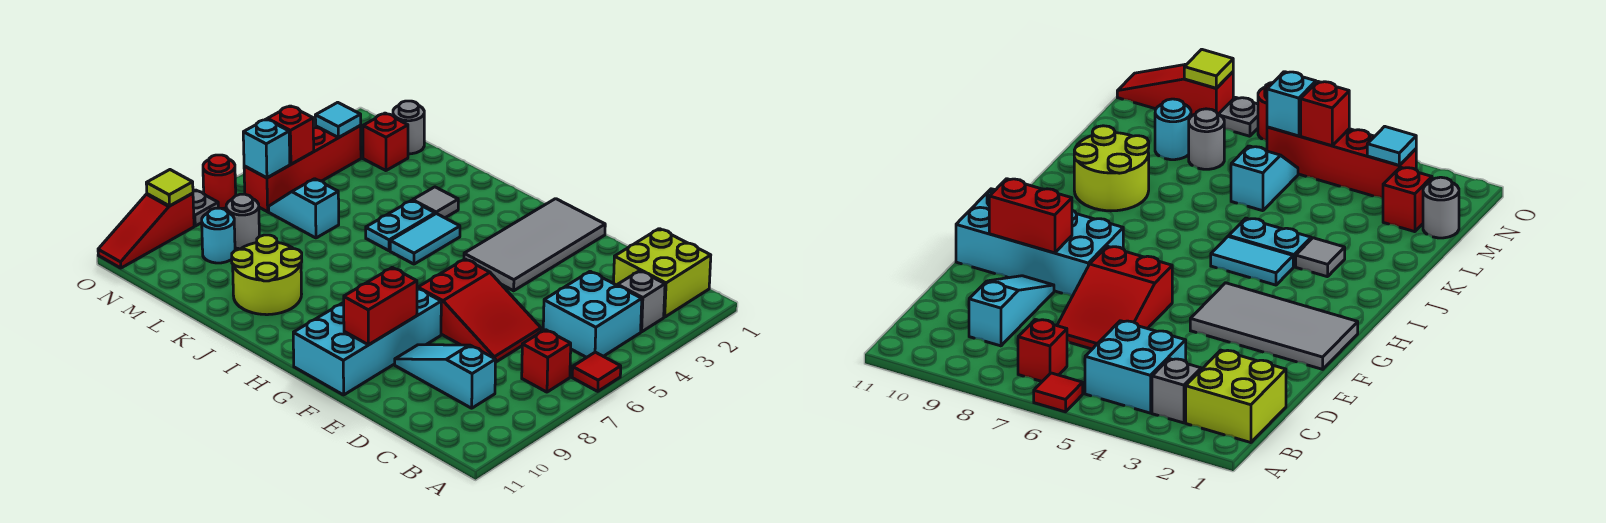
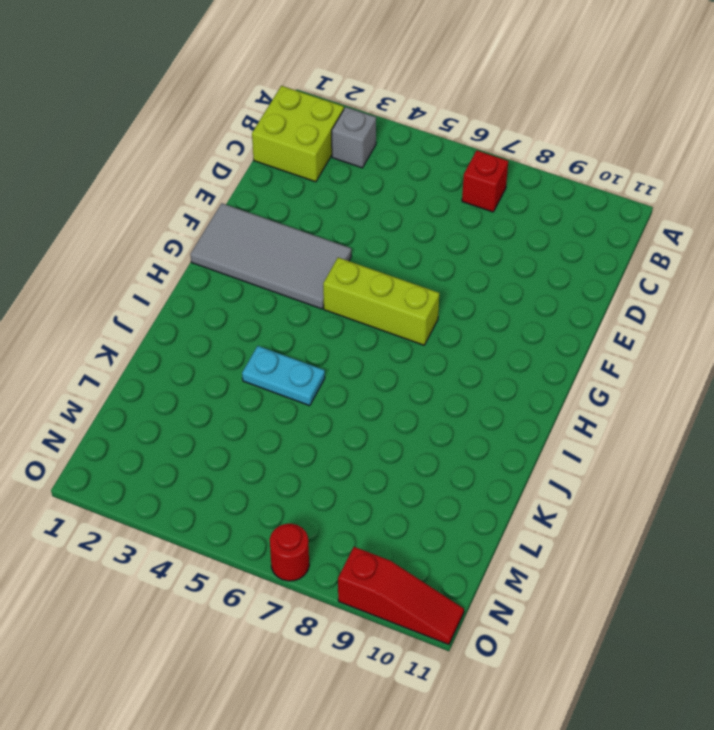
lime brick G5:G7 level 1 -> none
none -> red tile A6 level 1
none -> cyan brick B4:C5 level 1
none -> cyan slope C9:E9 level 1 top C

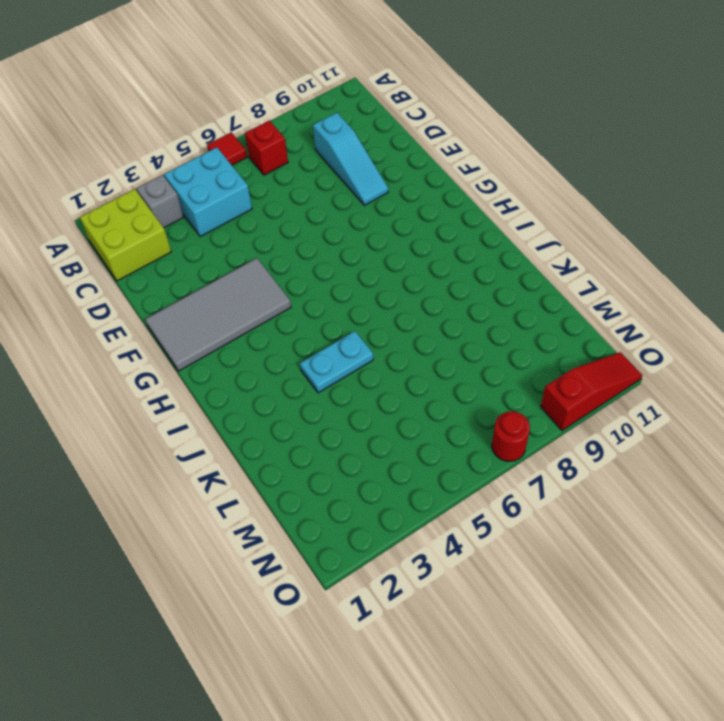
none -> red slope D6:F7 level 1 top F
none -> cyan brick F8:G11 level 1
none -> cyan tile I4:I5 level 1

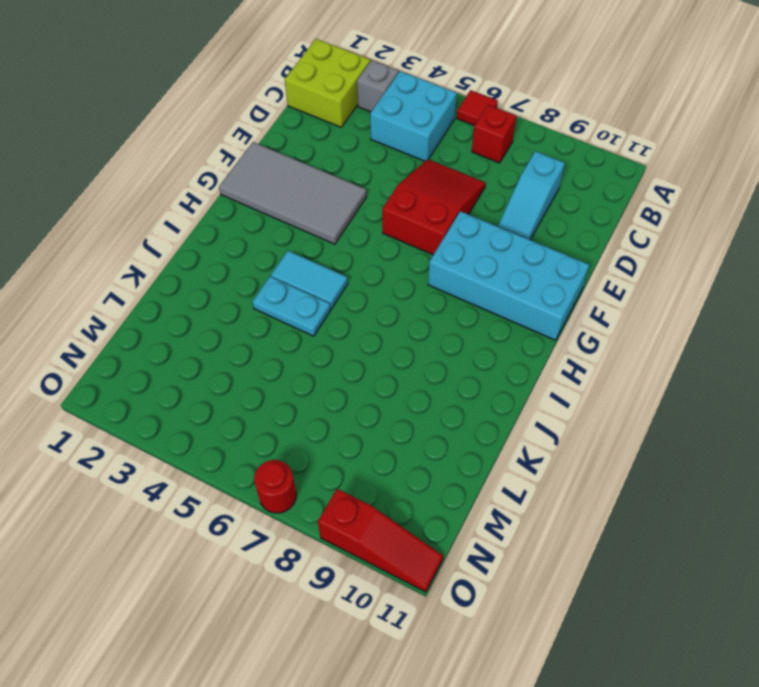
none -> grey tile J3 level 1
none -> lime round brick J9:K10 level 1
none -> cyan slope L6:M6 level 1 top L

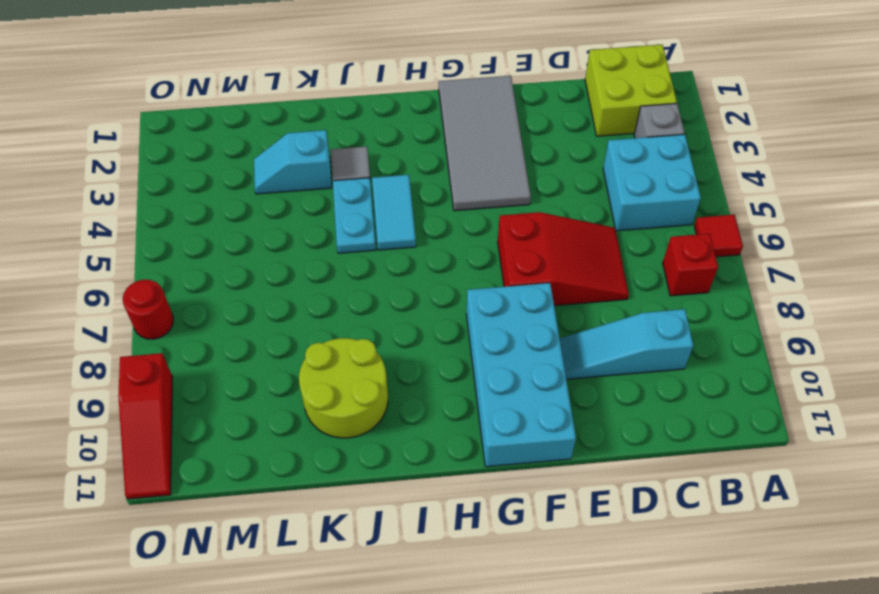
cyan slope K3:L3 level 1 top K -> cyan slope L6:M6 level 1 top L
none -> grey round brick M1 level 1
none -> red brick M2 level 1
none -> grey round brick M8 level 1

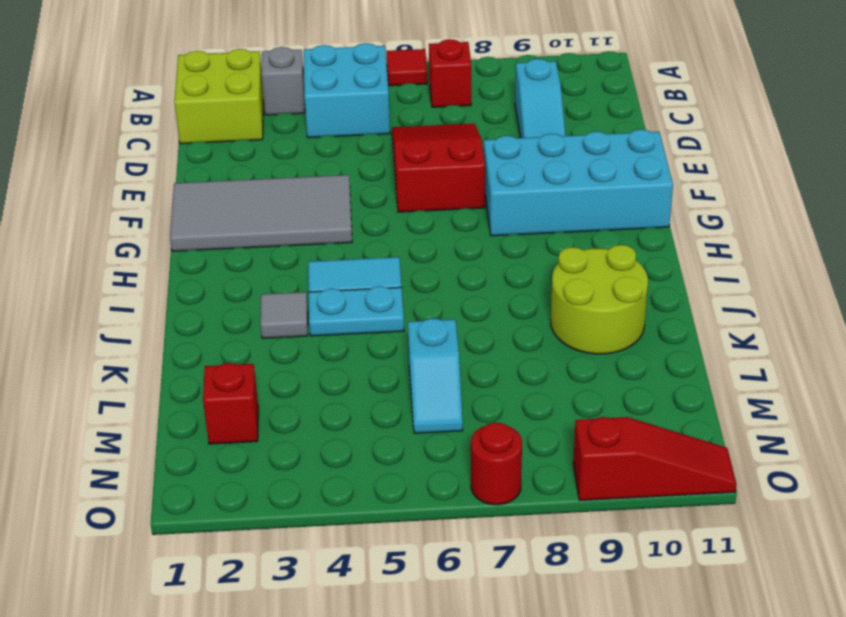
none -> grey round brick M1 level 1
none -> grey round brick M8 level 1
none -> cyan round brick M9 level 1

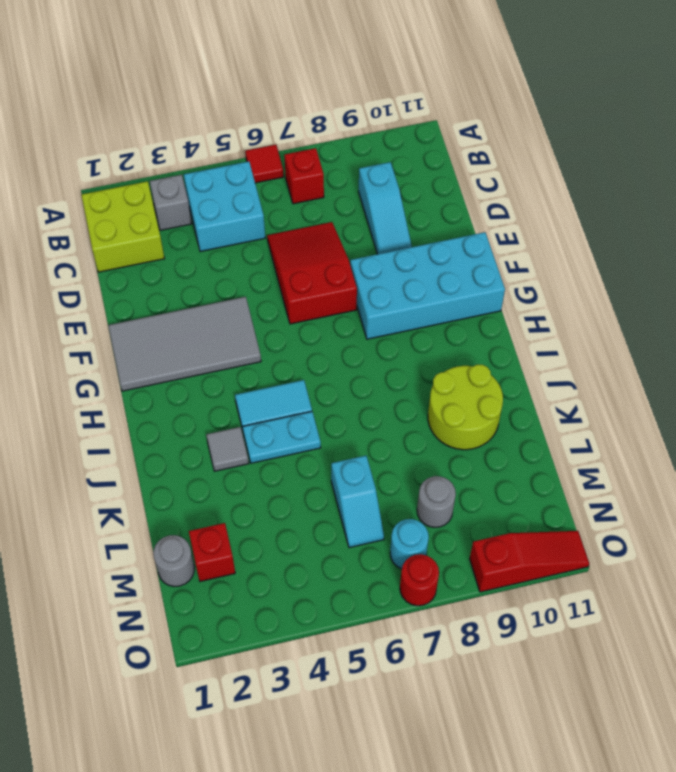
cyan round brick N7 level 1 -> cyan round brick M9 level 1
none -> red brick N3:N6 level 1
none -> grey plate O8 level 1
none -> red brick F9:F10 level 2

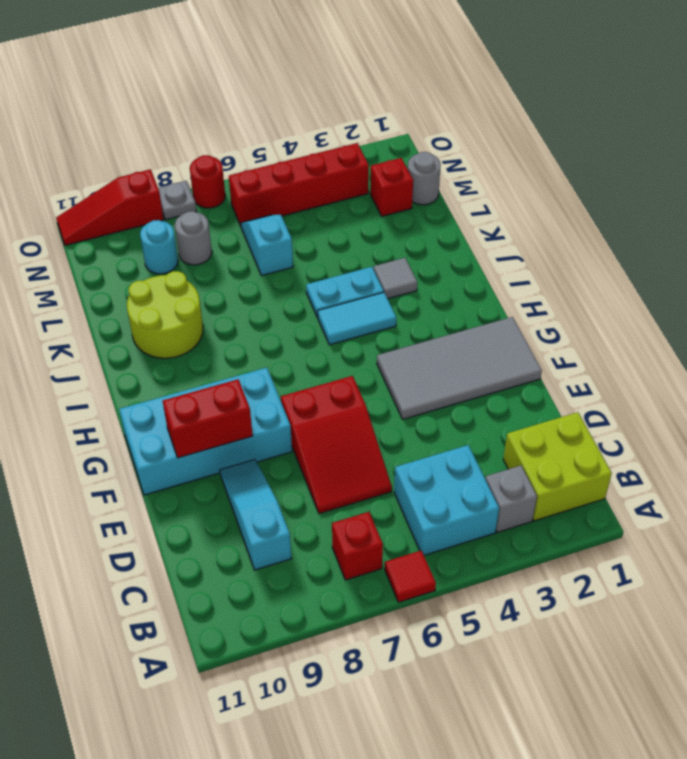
none -> cyan tile N3 level 2
none -> red brick N5 level 2
none -> cyan brick N6 level 2

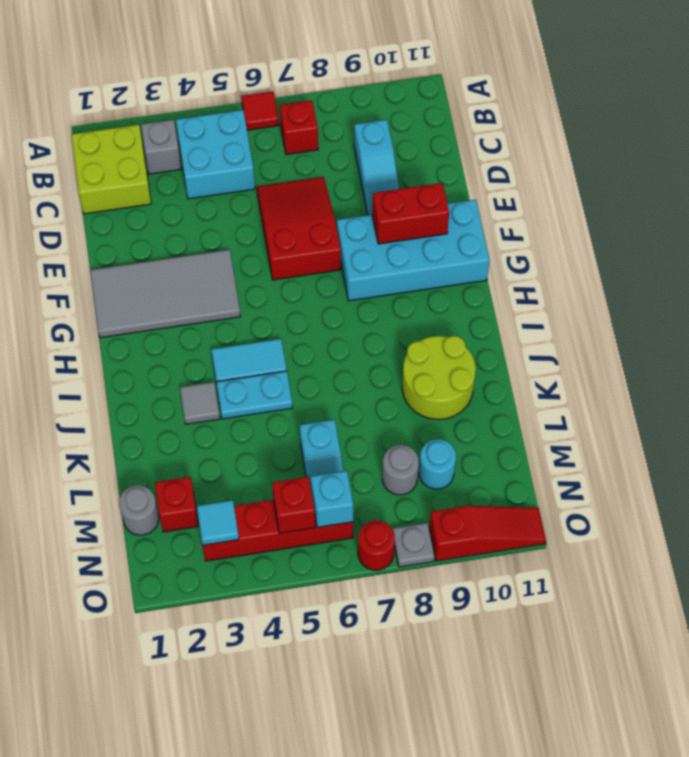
none -> lime tile O9 level 2

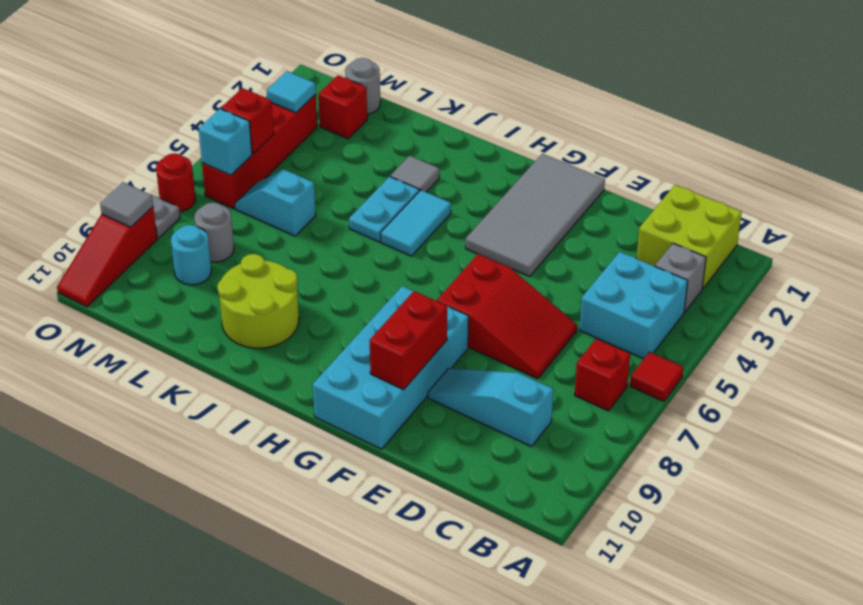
grey tile O9 level 2 -> lime tile O9 level 2

